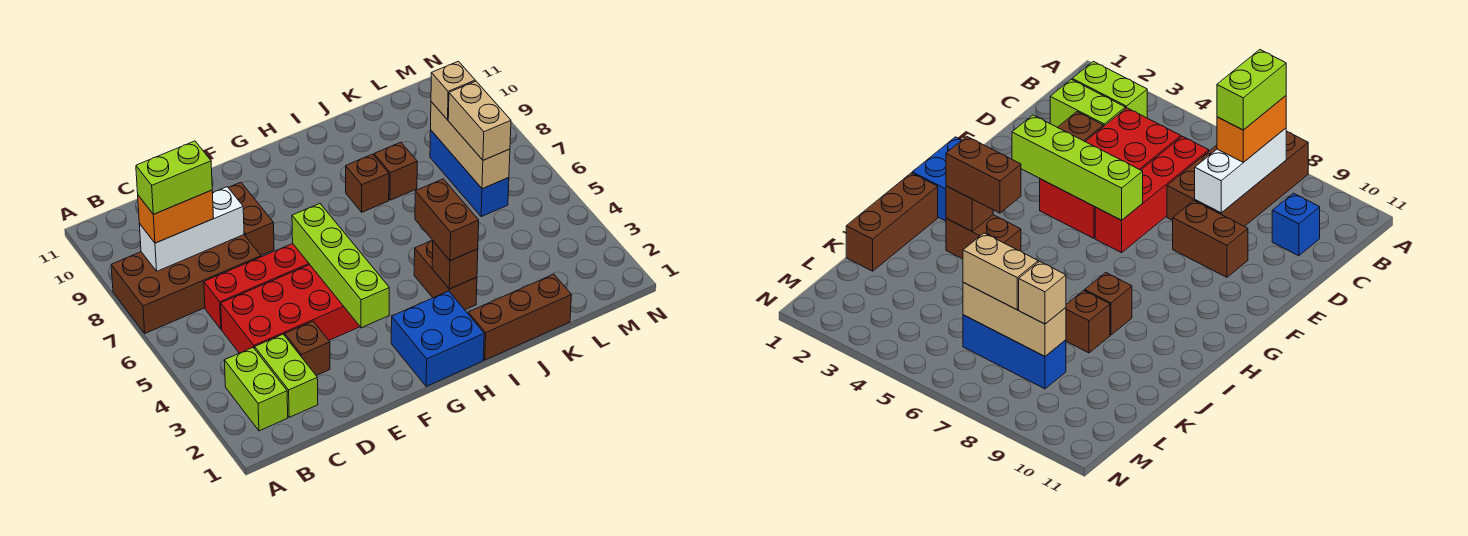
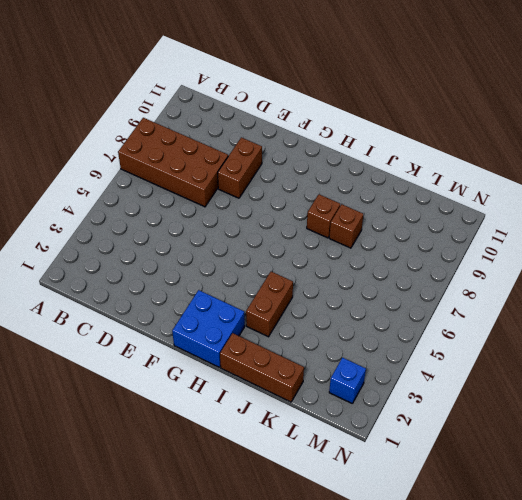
blue brick M2 level 1 -> blue brick C10 level 1
none -> lime brick B2:B3 level 1
none -> lime brick C2:C3 level 1
none -> red brick C4:F5 level 1

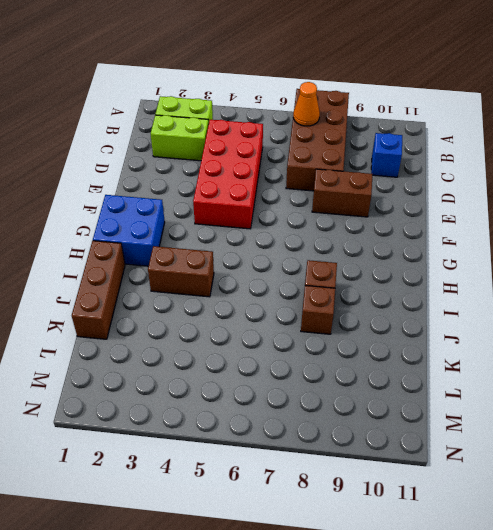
orange cone B7 level 2 -> none
none -> red brick C6:F6 level 1
none -> brown brick D3 level 1
none -> blue brick L6:L8 level 1

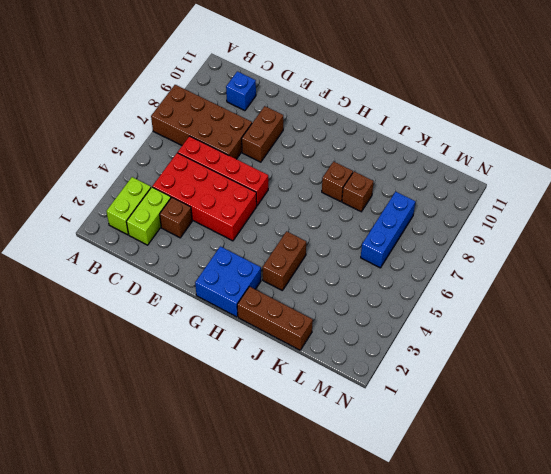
none -> white brick B8:D8 level 2
none -> lime brick F3:F6 level 2
none -> brown brick I3 level 2

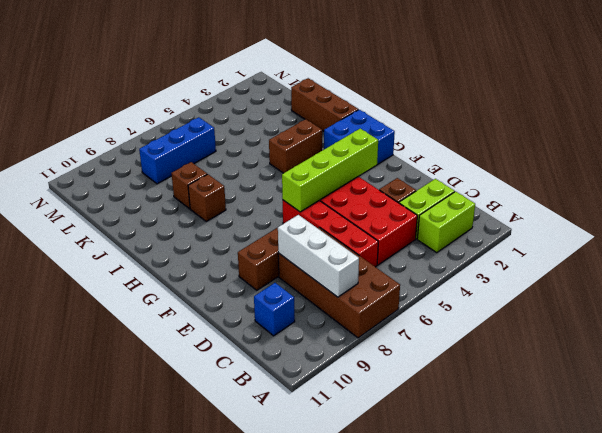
none -> brown brick I3 level 2
none -> tan brick L6:L8 level 2
none -> orange brick B8:C8 level 3

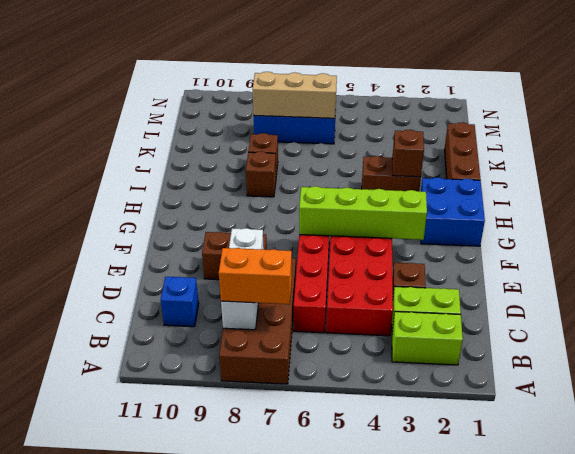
orange brick B7:B8 level 3 -> orange brick B8:C8 level 3
none -> brown brick I3:I4 level 3
none -> tan brick L6:L7 level 3
none -> tan brick L8 level 3

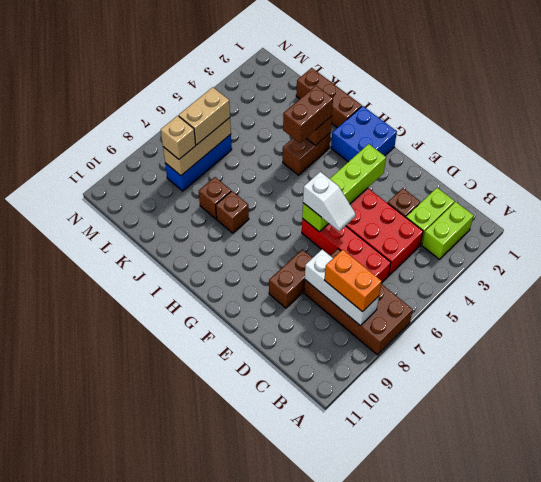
white slope E6:F6 level 3 top F -> none
none -> blue brick C10 level 1
none -> lime brick B8:C8 level 4

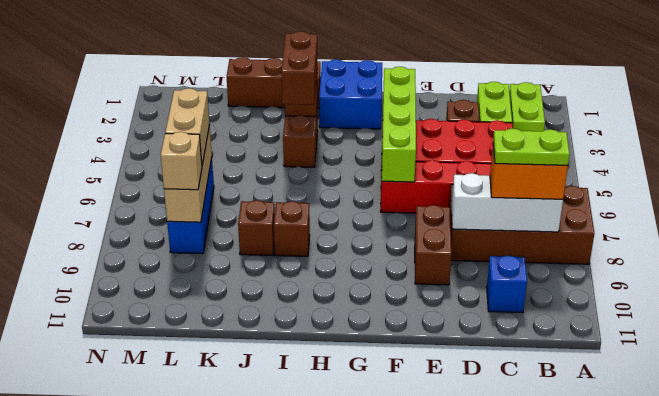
lime plate B8:C8 level 4 -> lime brick B8:C8 level 4

